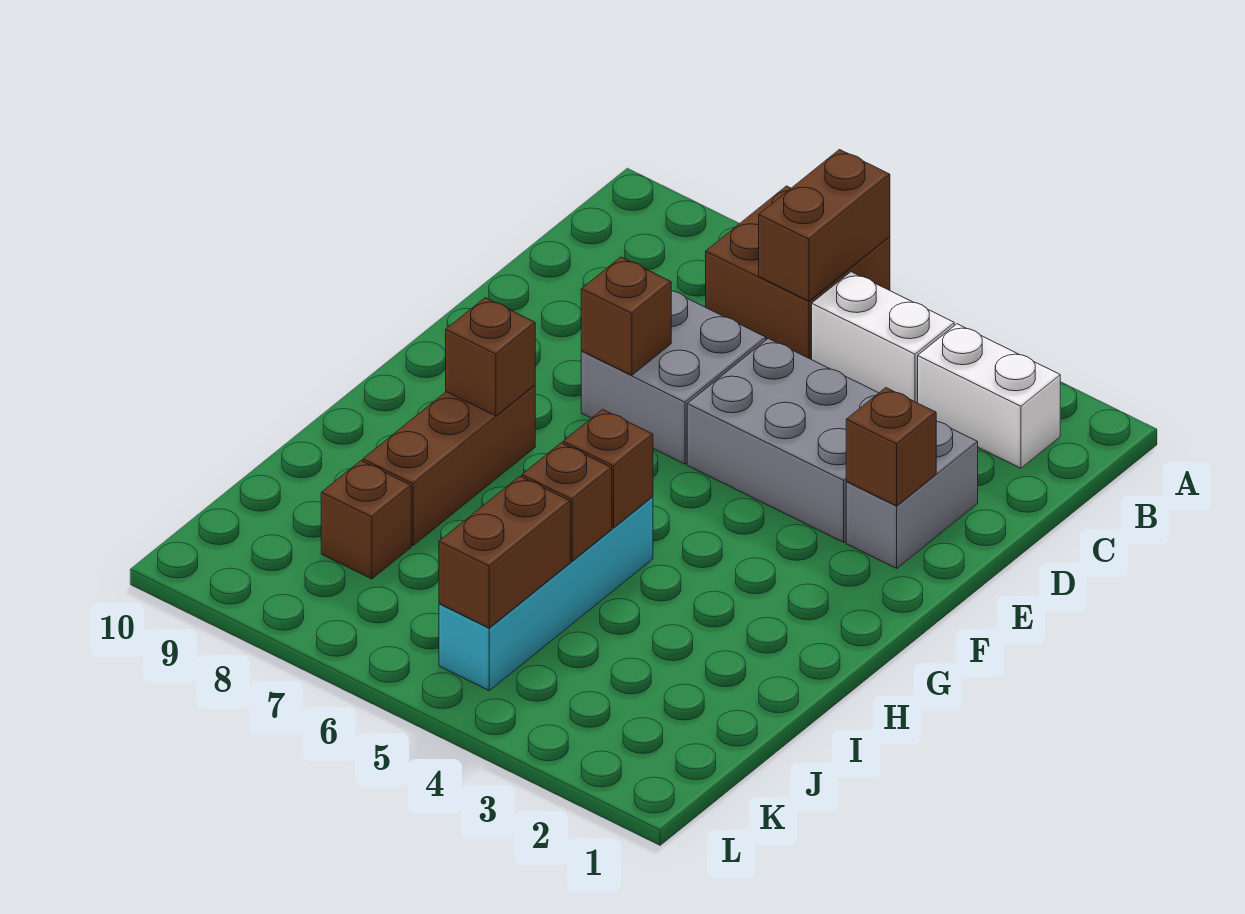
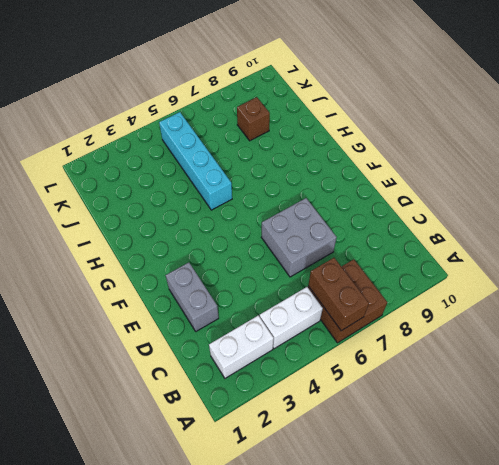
none -> grey brick D3:E5 level 1
none -> brown brick G8:I8 level 1
none -> brown brick E2 level 2

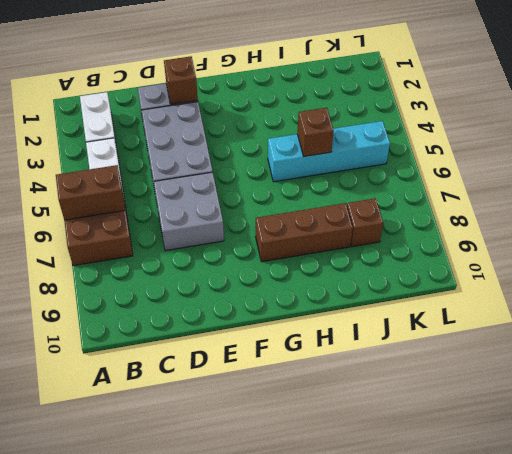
none -> brown brick E7 level 2
none -> brown brick G8 level 2
none -> brown brick H5 level 2

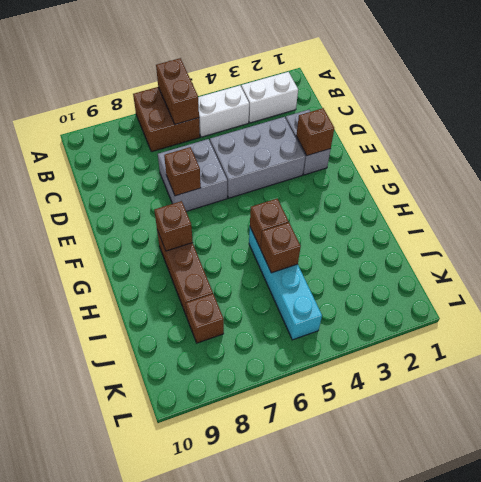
none -> brown brick J5:K5 level 2

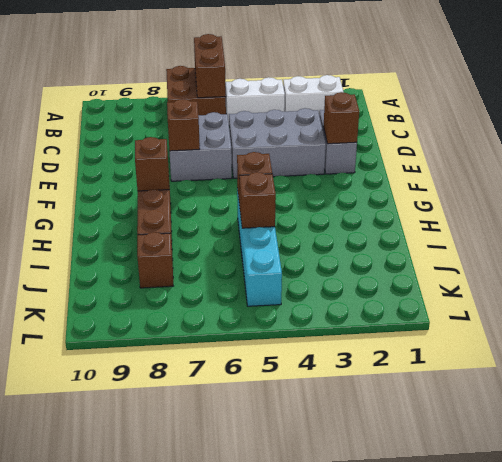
none -> brown brick J5:K5 level 2

